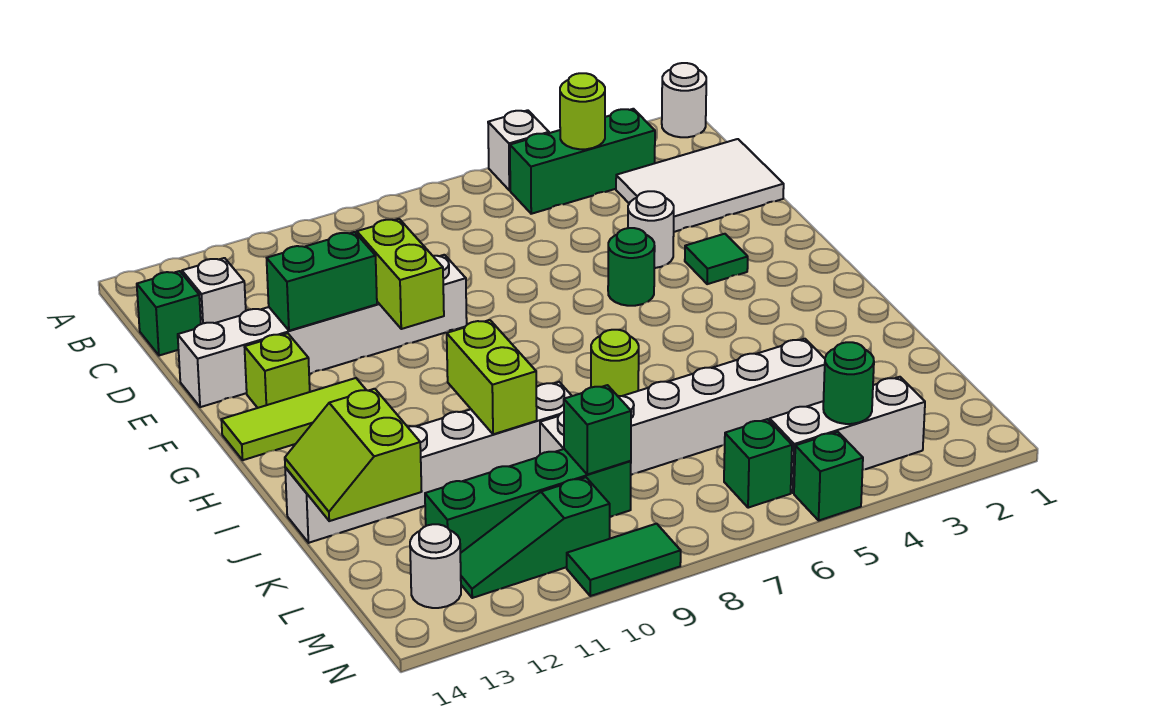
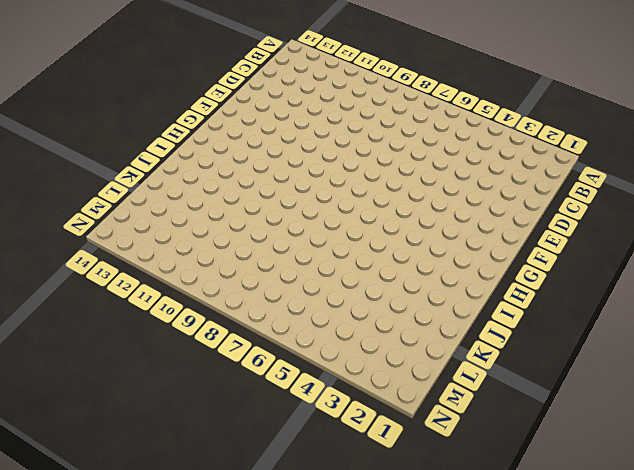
none -> white round brick A1 level 1
none -> white brick A5 level 1
none -> green brick B3:B5 level 1

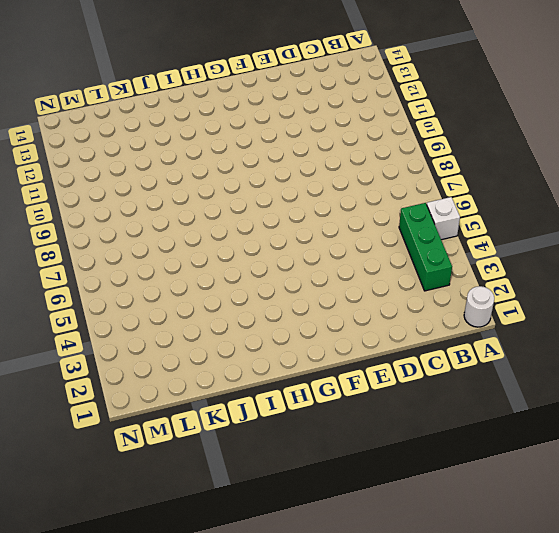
none -> white tile C1:D3 level 1
none -> white brick C13 level 1
none -> green brick C14 level 1

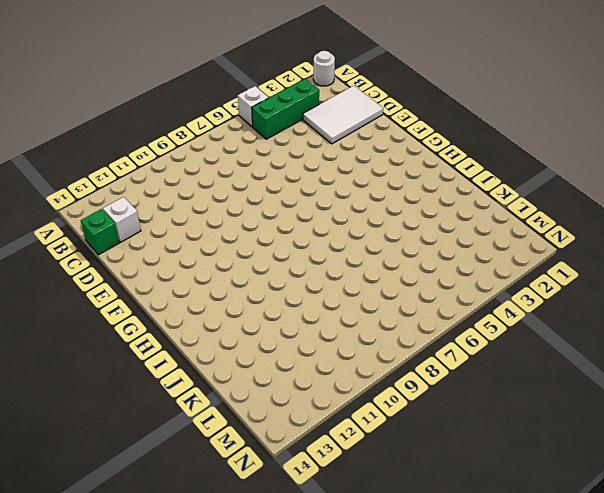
none -> white round brick E4 level 1
none -> white brick E9:E14 level 1
none -> green tile F3 level 1

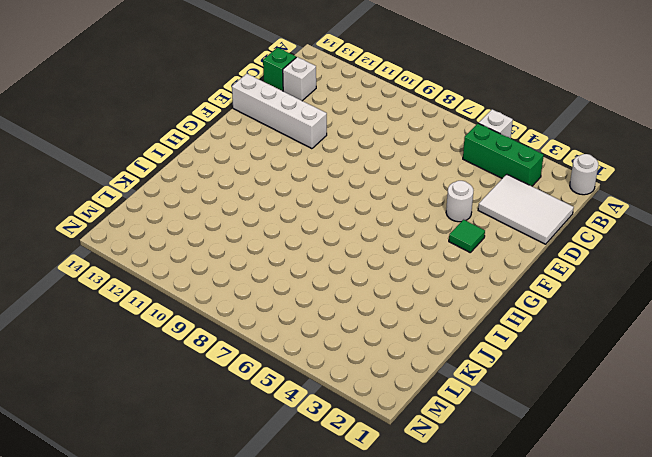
white brick E11:E14 level 1 -> white brick E9:E14 level 1
none -> green round brick F5 level 1
none -> lime brick F13 level 1
none -> lime tile G12:G14 level 1

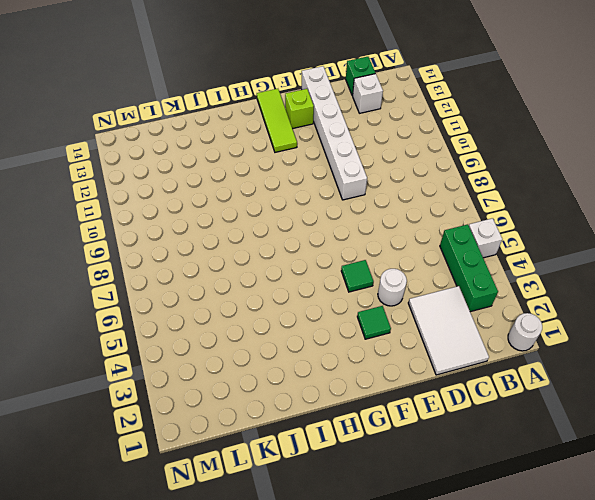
green tile F5 level 1 -> green round brick F5 level 1
none -> lime round brick I7 level 1
none -> white brick J9:J14 level 1
none -> white brick K4:K9 level 1

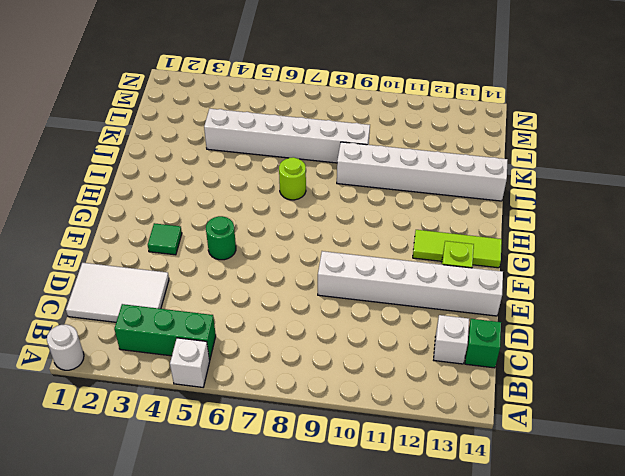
none -> white round brick E4 level 1
none -> green brick L9:L12 level 1
none -> white brick M3:M5 level 1

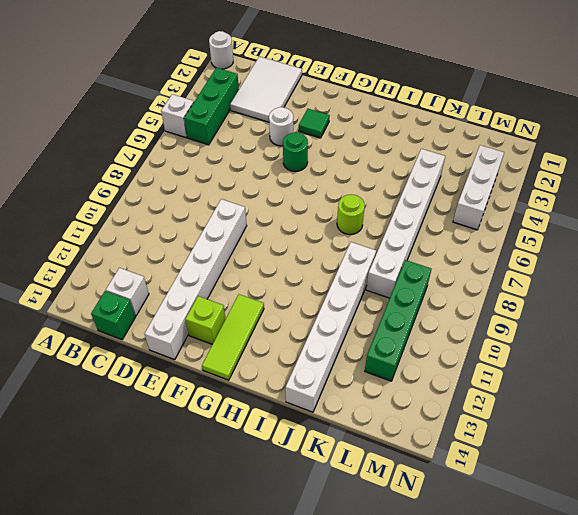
none -> green brick M6 level 1
none -> green slope M10:M12 level 1 top 10
none -> white round brick M13 level 1

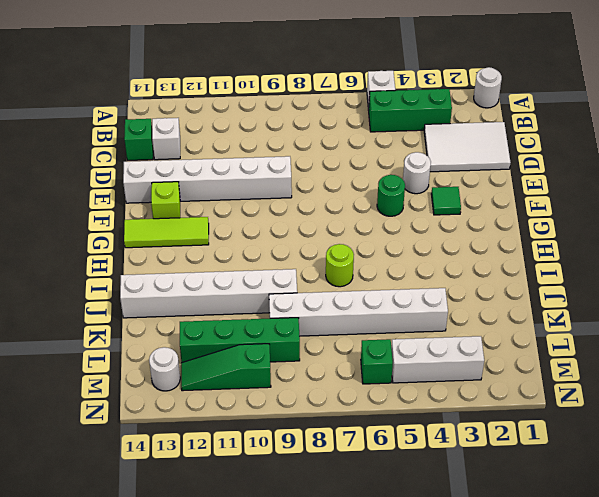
none -> green brick N5 level 1
none -> green tile N9:N10 level 1
none -> lime round brick B4 level 2

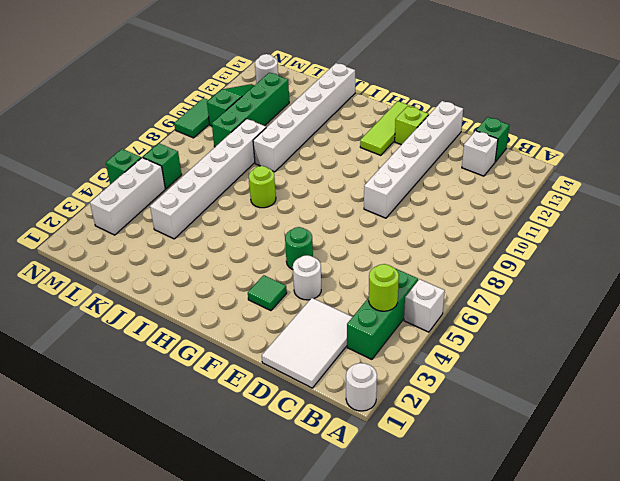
none -> lime brick E10:F10 level 2
none -> green brick E11:E12 level 2
none -> lime brick I10:J10 level 2

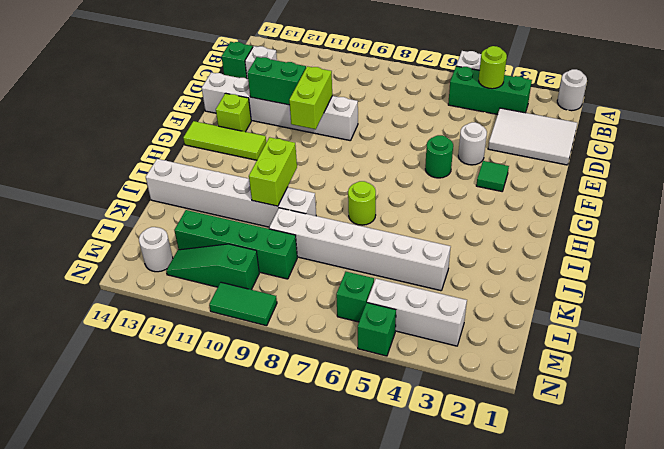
none -> lime slope J13:K14 level 2 top 13
none -> green brick L9 level 2
none -> green round brick M4 level 2

